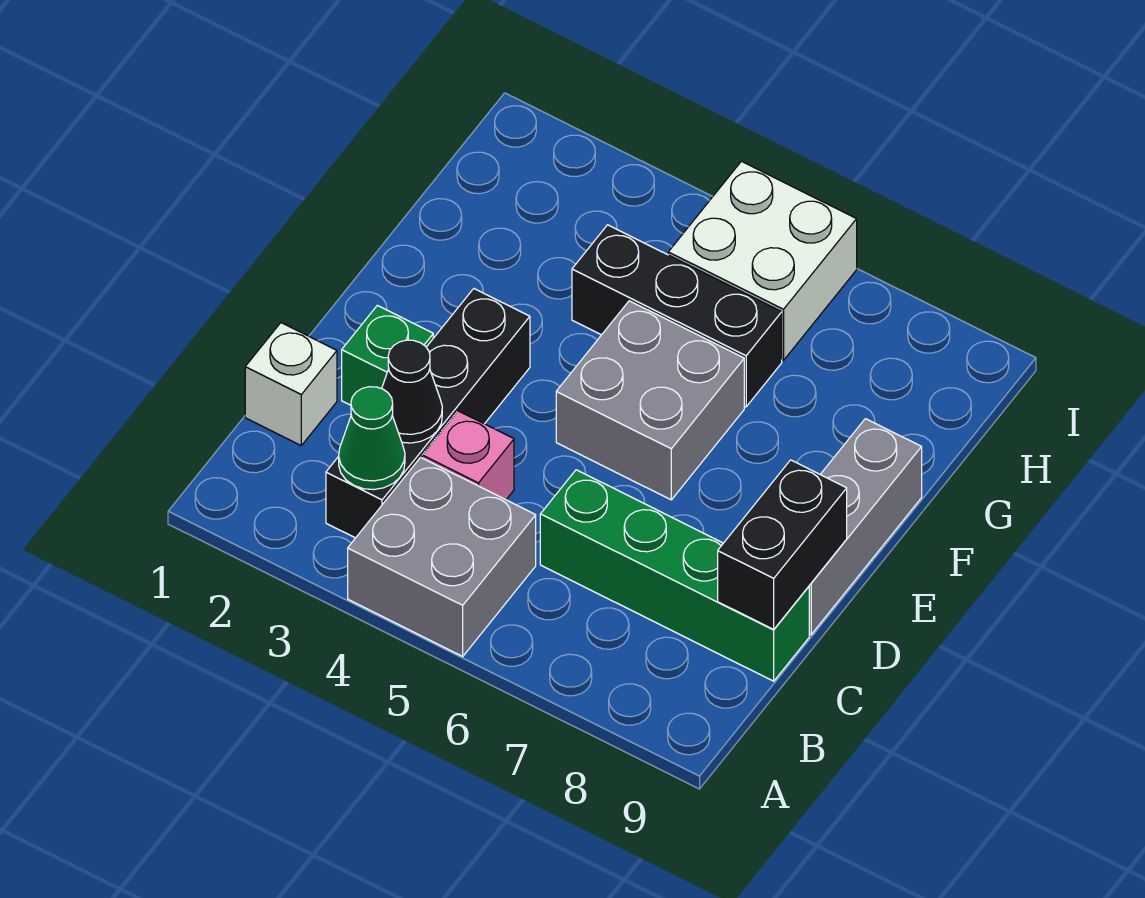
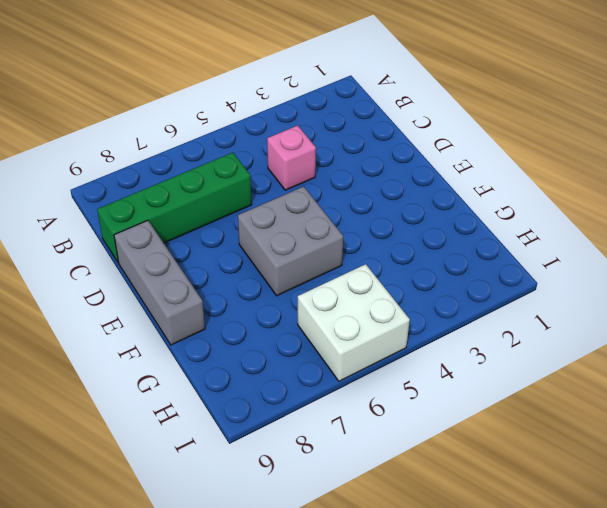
none -> grey brick A4:B5 level 1
none -> black brick B3:E3 level 1
none -> white brick C1 level 1

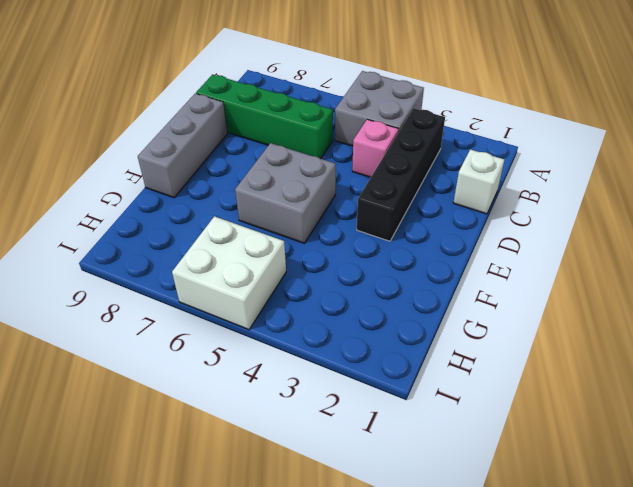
none -> green brick D2 level 1
none -> black brick G4:G6 level 1
none -> green cone B3 level 2

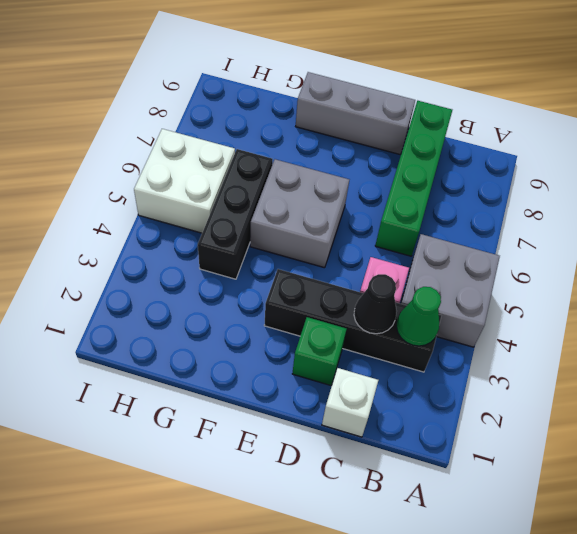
none -> black brick C9:D9 level 2

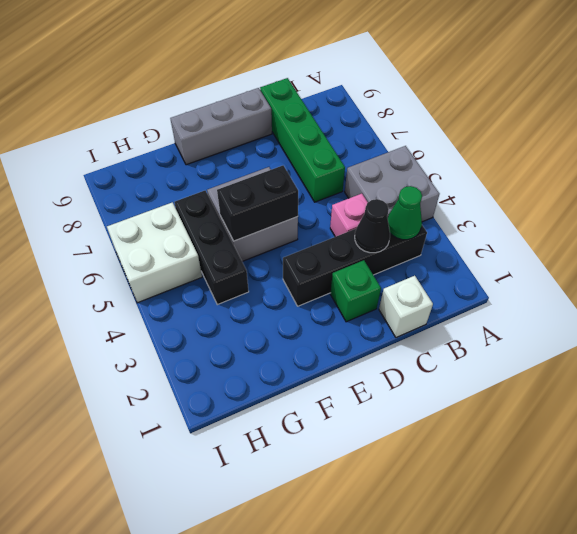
black brick E5:F5 level 2 -> black brick C9:D9 level 2

